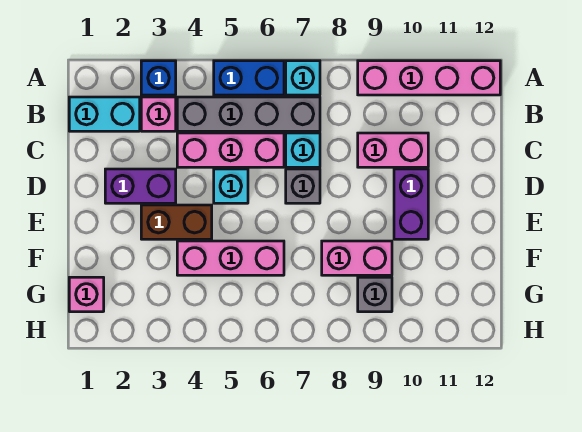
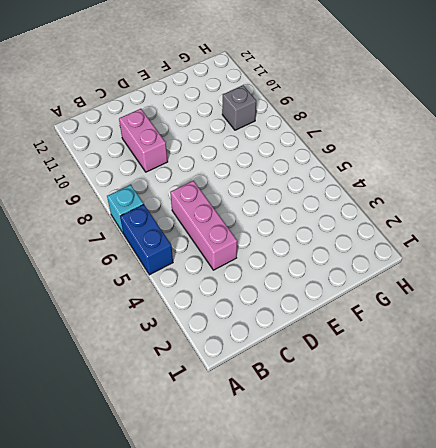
none -> blue brick A3 level 1
none -> pink brick A9:A12 level 1
none -> cyan brick B1:B2 level 1

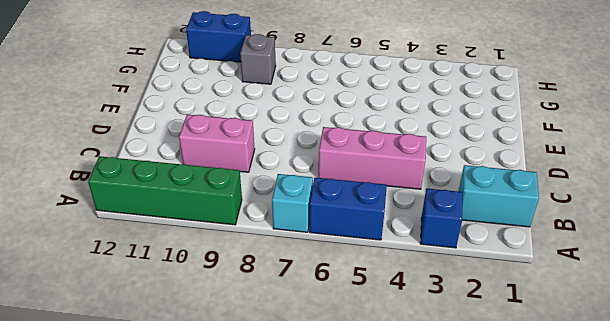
green brick A9:A12 level 1 -> pink brick A9:A12 level 1
blue brick H10:H11 level 1 -> none
none -> pink brick B3 level 1
none -> grey brick B4:B7 level 1
none -> cyan brick C7 level 1

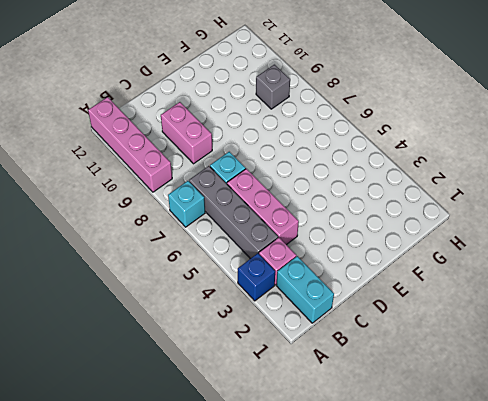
none -> blue brick A5:A6 level 1
none -> purple brick D2:D3 level 1
none -> cyan brick D5 level 1

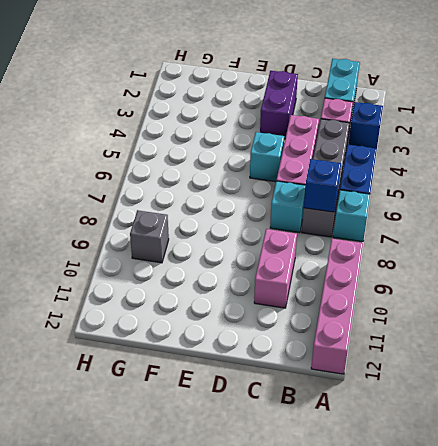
blue brick B7 level 2 -> none
none -> grey brick D7 level 1
none -> purple brick D10:E10 level 1
none -> brown brick E3:E4 level 1

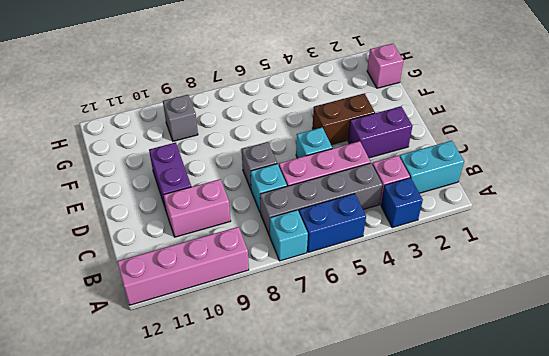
none -> pink brick F4:F6 level 1
none -> pink brick F8:F9 level 1

